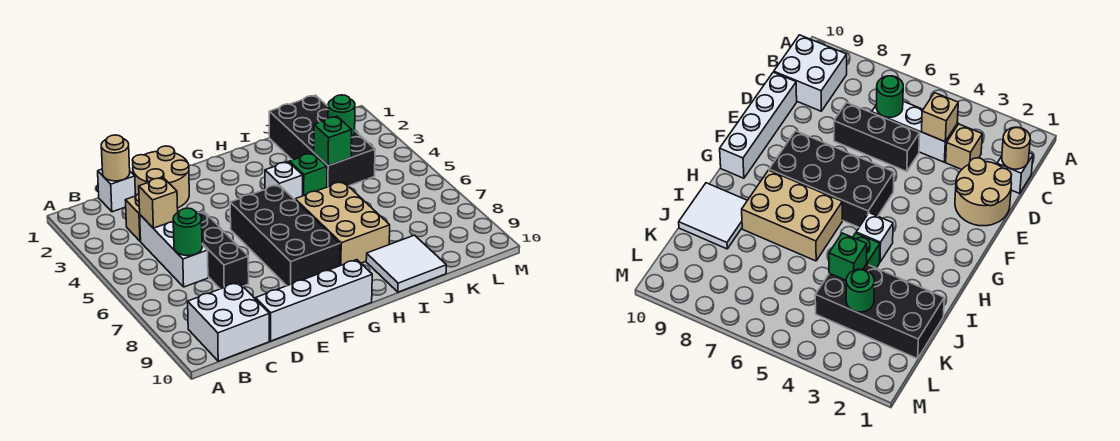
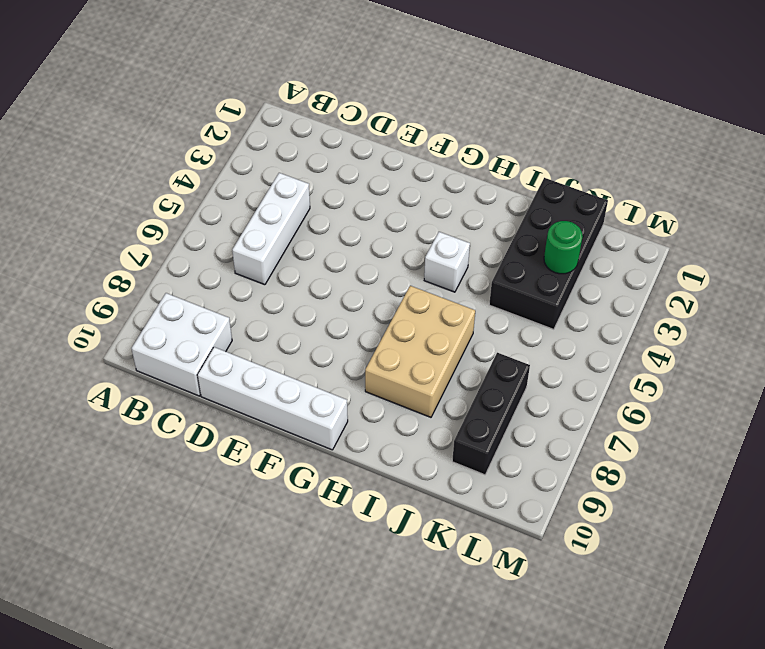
black brick K7:K9 level 1 -> black brick D5:D7 level 1
none -> white brick C1 level 1
none -> tan brick C3 level 1
none -> tan round brick D1:E2 level 1

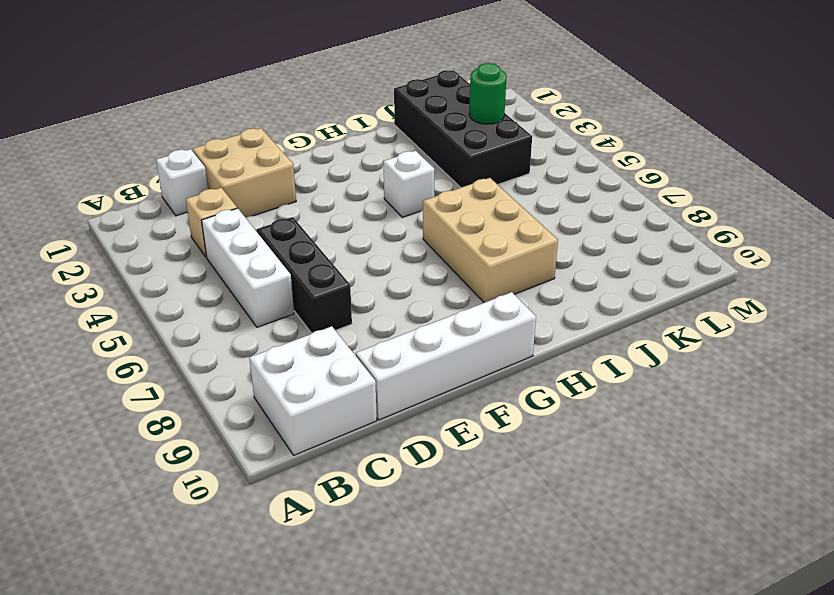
tan brick D1:E2 level 1 -> tan round brick D1:E2 level 1
none -> black brick F5:G8 level 1
none -> green brick I4 level 1
none -> white tile I9:J10 level 1

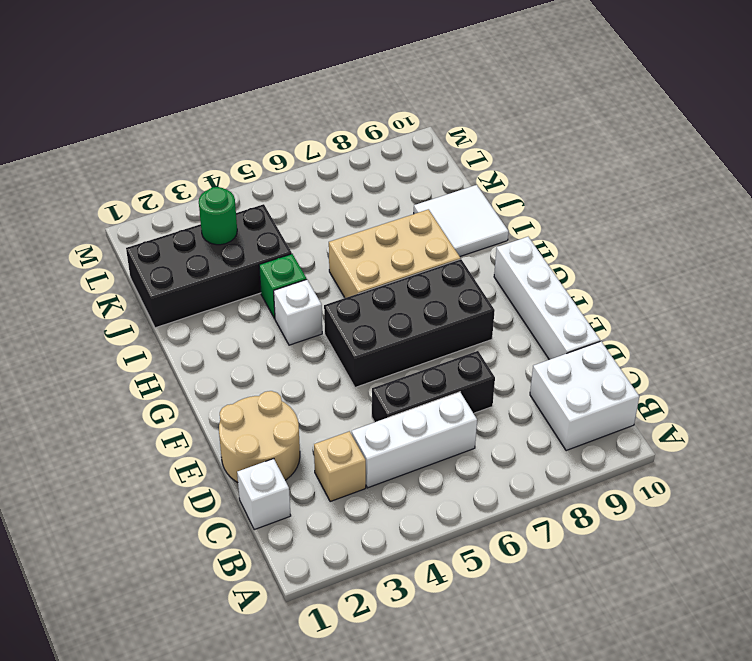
none -> tan round brick C1 level 2
none -> tan brick C4 level 2
none -> green round brick C6 level 2

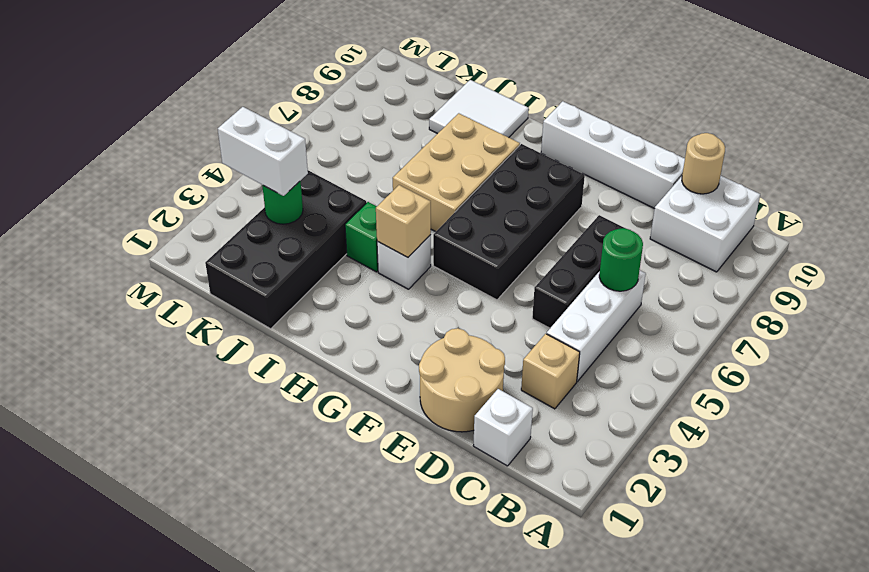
tan round brick C10 level 2 -> tan round brick C1 level 2
tan brick H4 level 2 -> tan brick C4 level 2
white brick K3:L3 level 3 -> none
none -> green brick J4 level 2

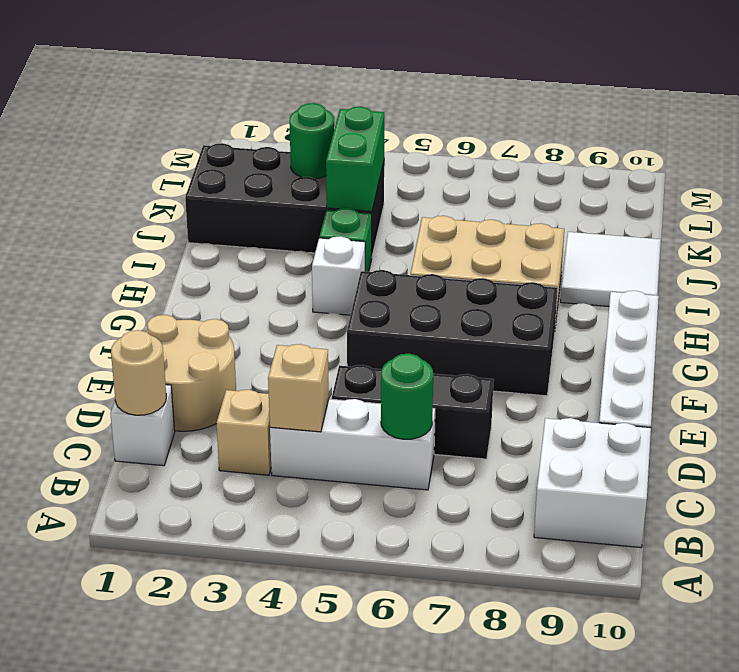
green brick J4:K4 level 2 -> green brick J4 level 2

